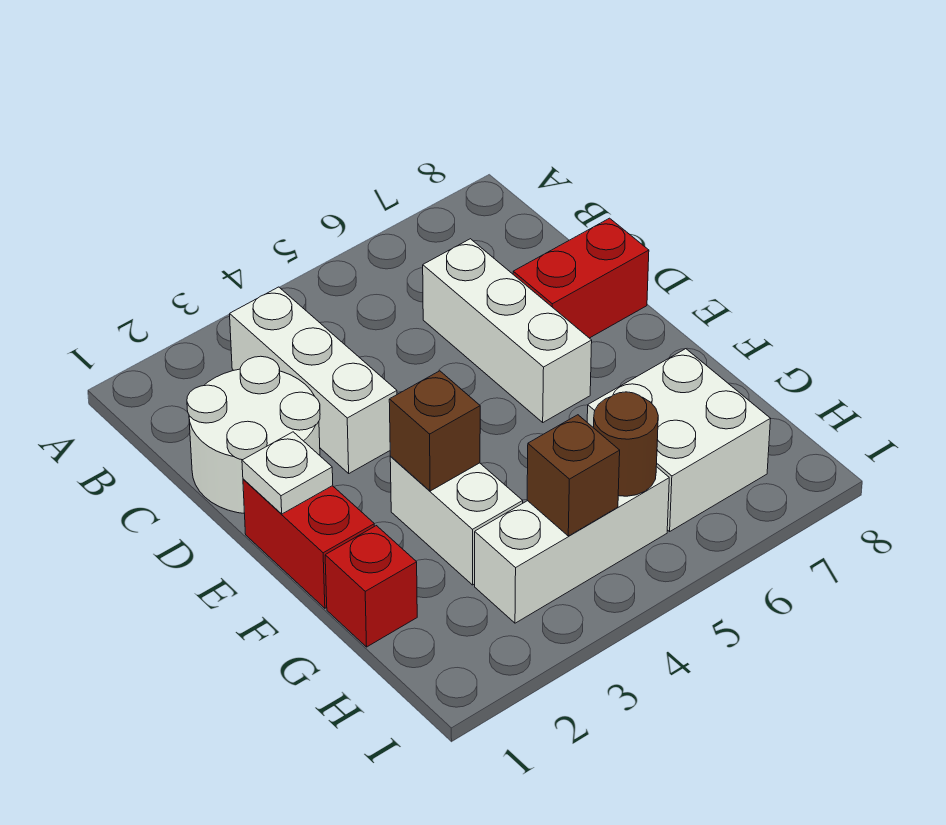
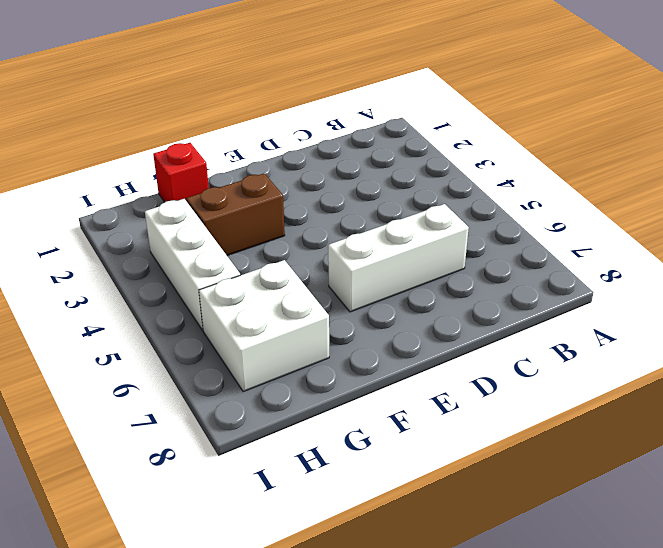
brown brick F3:G3 level 1 -> white brick F3:G3 level 1
none -> white brick B3:D3 level 1
none -> white round brick C1:D2 level 1
none -> red brick D7:D8 level 1

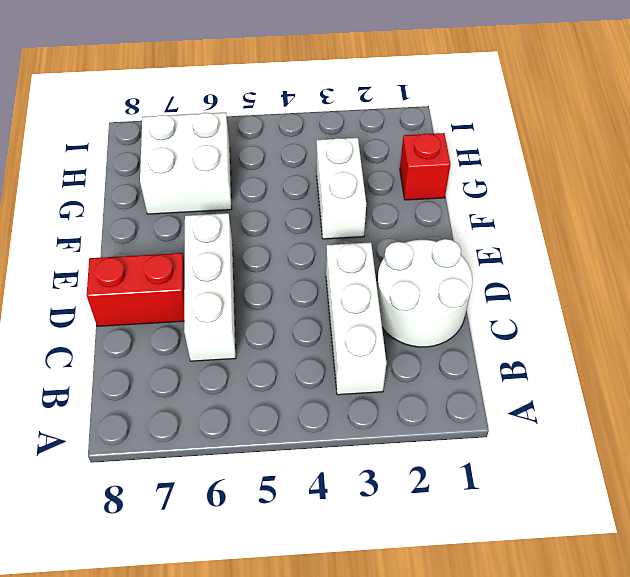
none -> red brick E1:F1 level 1
none -> white brick H3:H5 level 1
none -> white plate E1 level 2

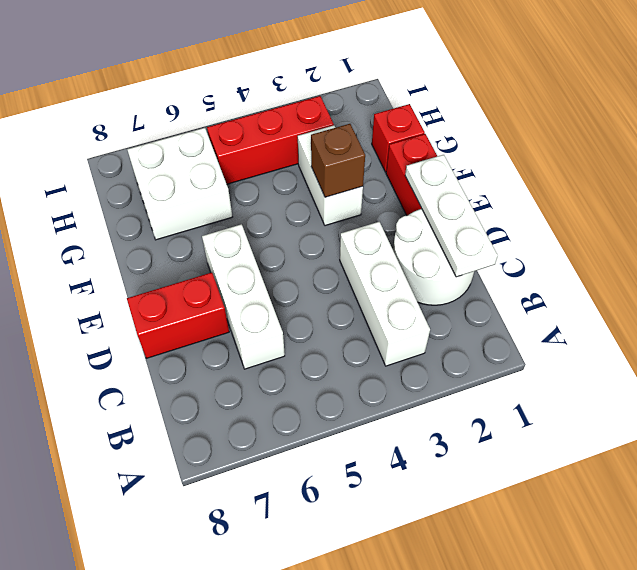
white plate C1:E1 level 2 -> white plate E1 level 2
red brick H3:H5 level 1 -> white brick H3:H5 level 1
none -> brown brick H4 level 2
none -> brown round brick H5 level 2

